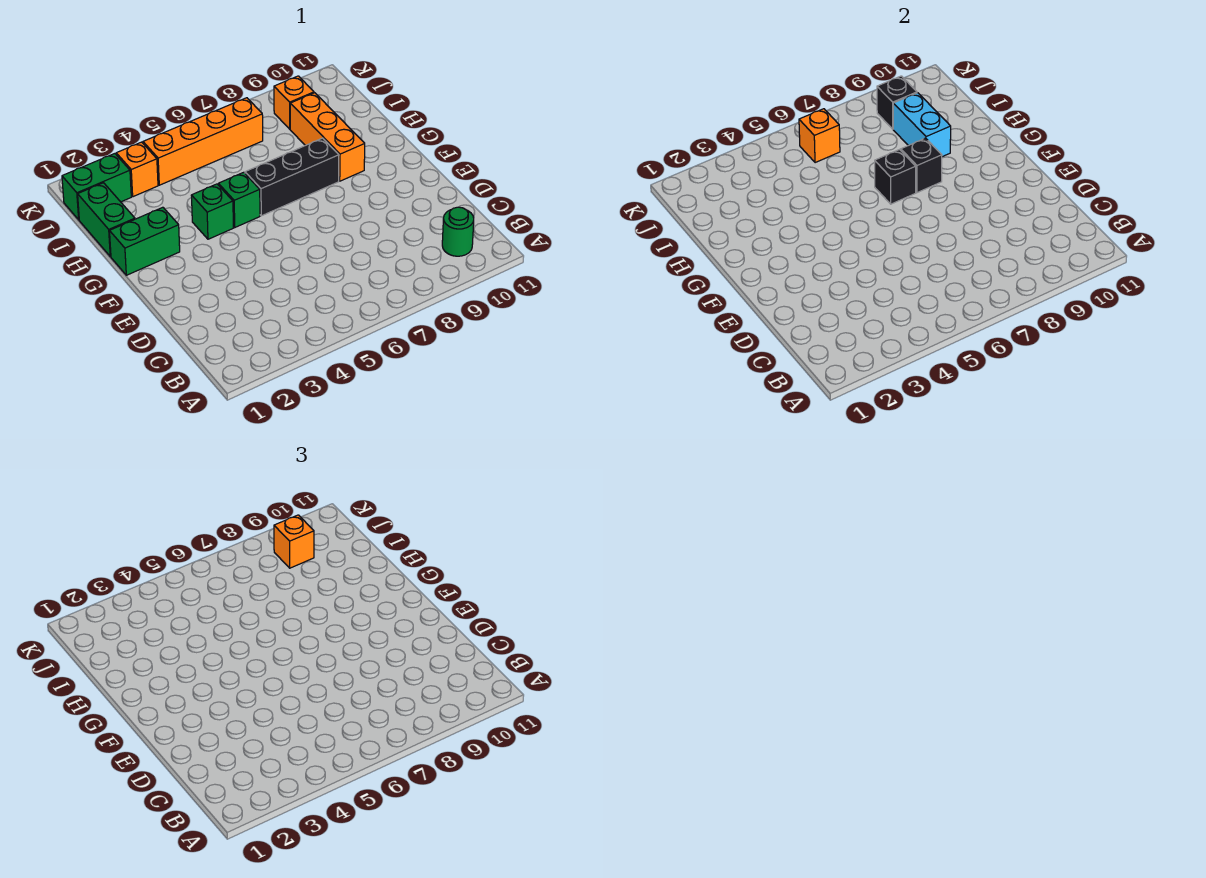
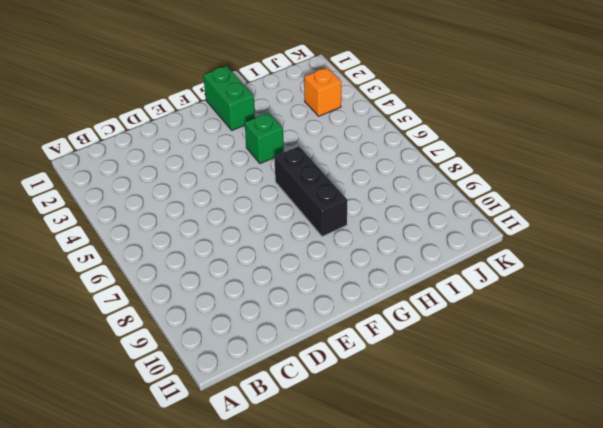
none -> green round brick B10 level 1
none -> green brick G5 level 1
none -> orange brick G9:I9 level 1

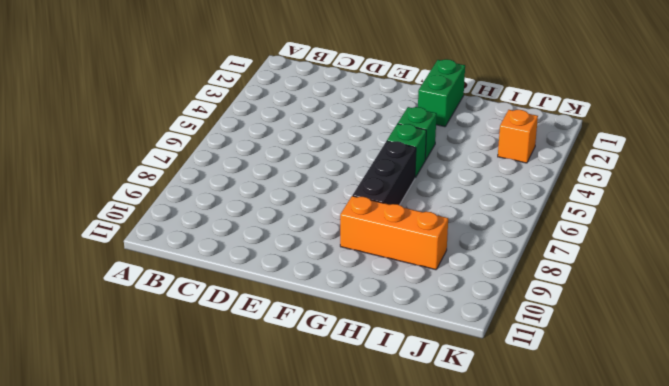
none -> green round brick B10 level 1
none -> green brick H1:I1 level 1
none -> green brick J1:J2 level 1

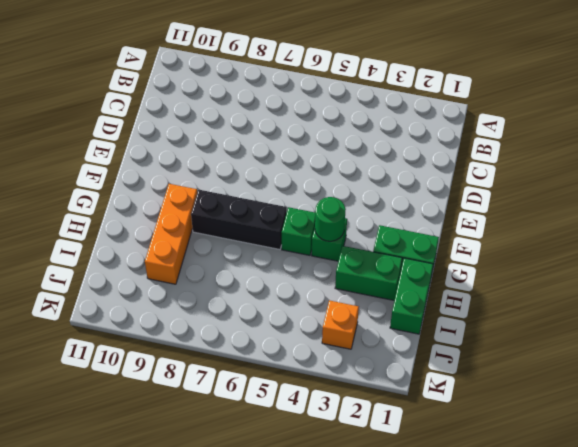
green round brick G4 level 2 -> green round brick B10 level 1
green brick H2:H3 level 1 -> green brick J1:J2 level 1
none -> orange brick J4:J7 level 1
none -> orange brick J9 level 1
none -> black brick G7 level 2

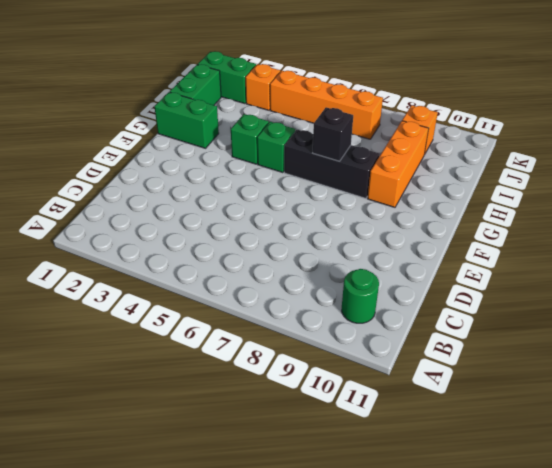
none -> black brick G8 level 2
none -> cyan brick H9:I9 level 2
none -> orange brick J6 level 2

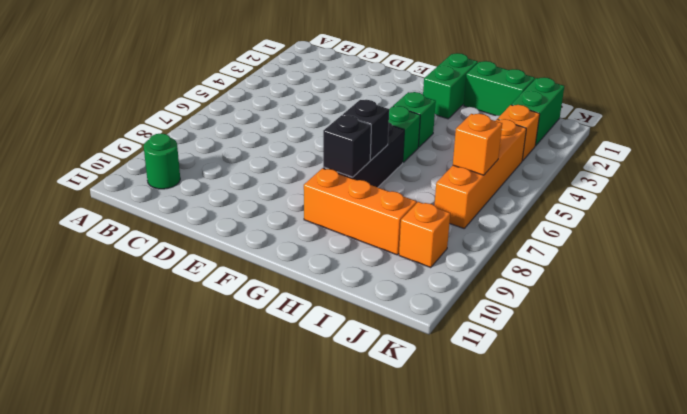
none -> cyan brick H9:I9 level 2
none -> black brick J9 level 2
none -> orange brick J9 level 3

